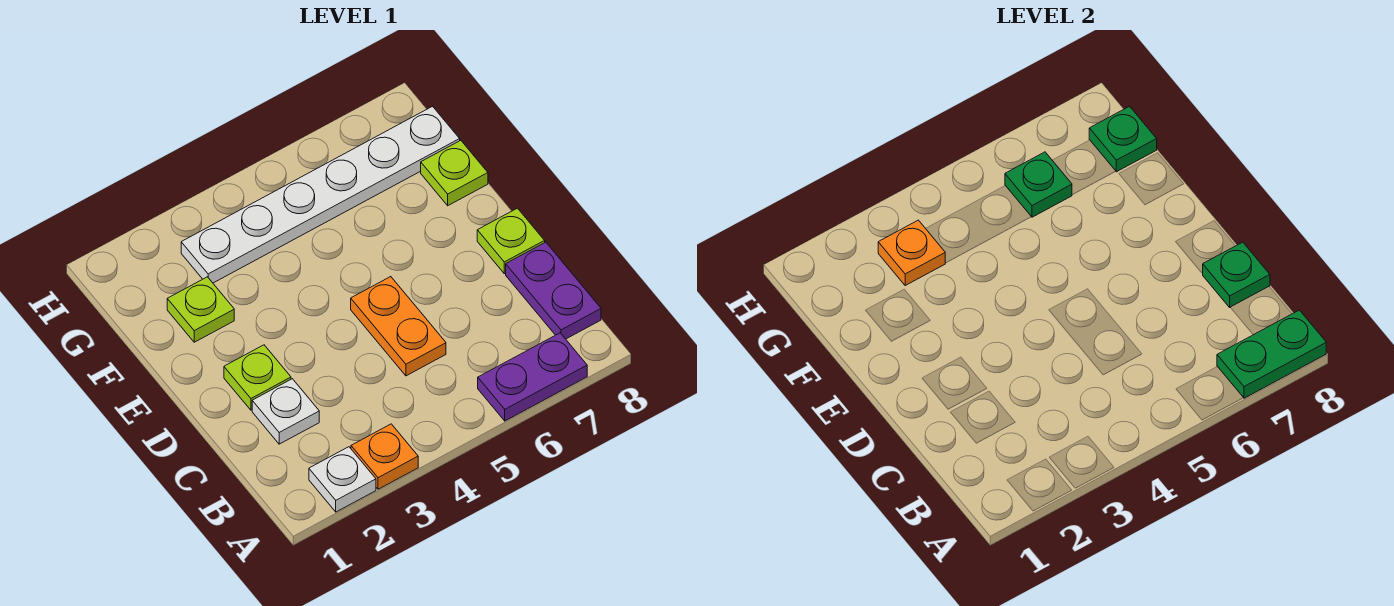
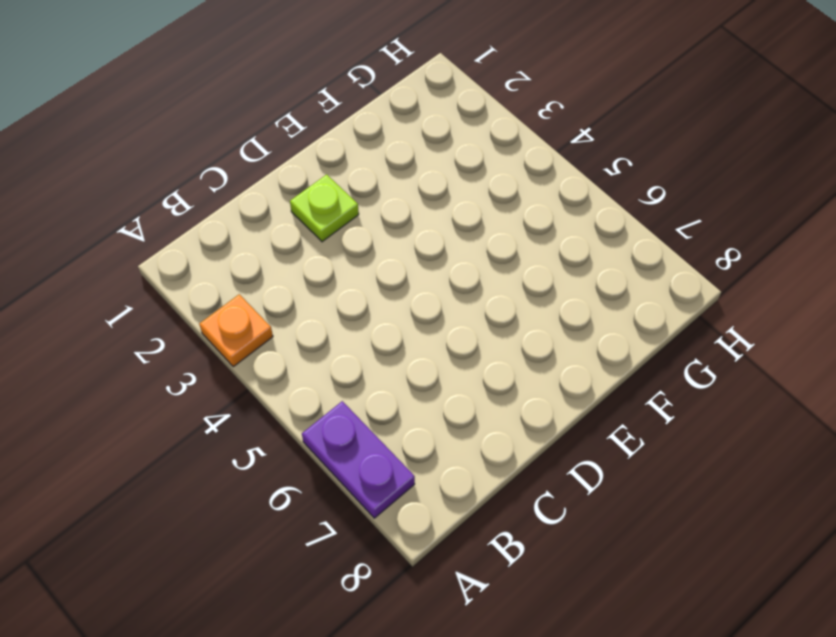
none -> white plate A2 level 1
none -> purple plate B8:C8 level 1
none -> white plate C2 level 1

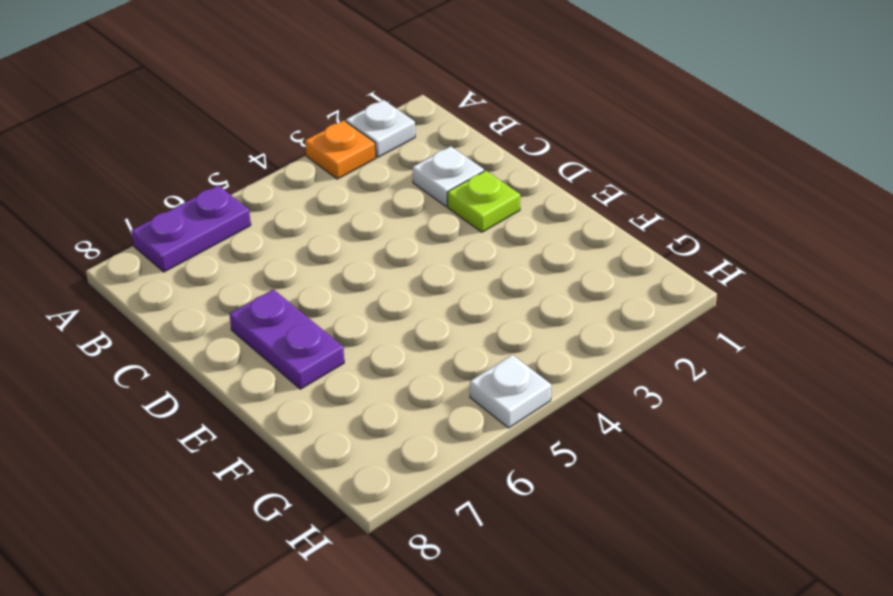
purple plate D7:E7 level 1 -> purple plate B8:C8 level 1
white plate H5 level 1 -> none
none -> orange plate C5:D5 level 1
none -> lime plate D8 level 1
none -> lime plate F2 level 1

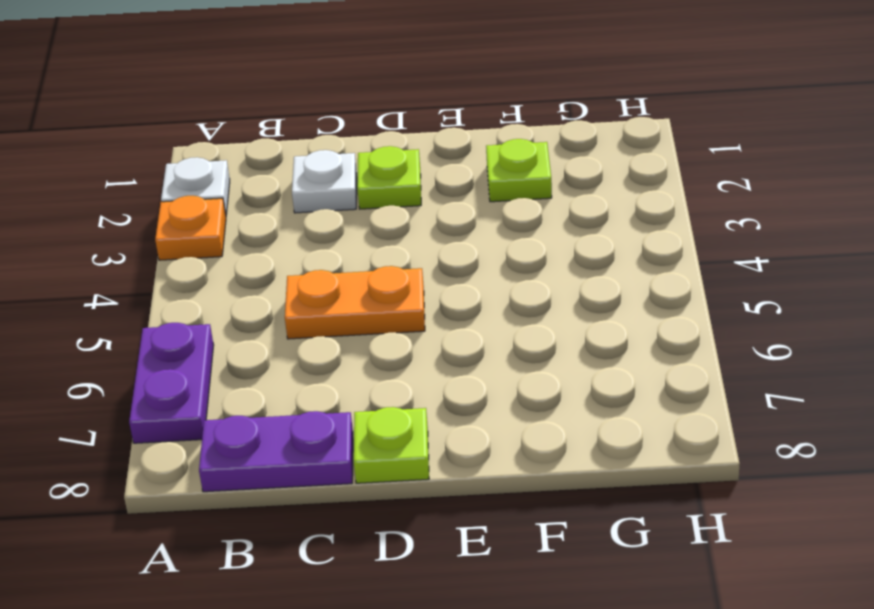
none -> lime plate F8 level 1
none -> white plate G3:G8 level 1
none -> green plate A7:A8 level 2

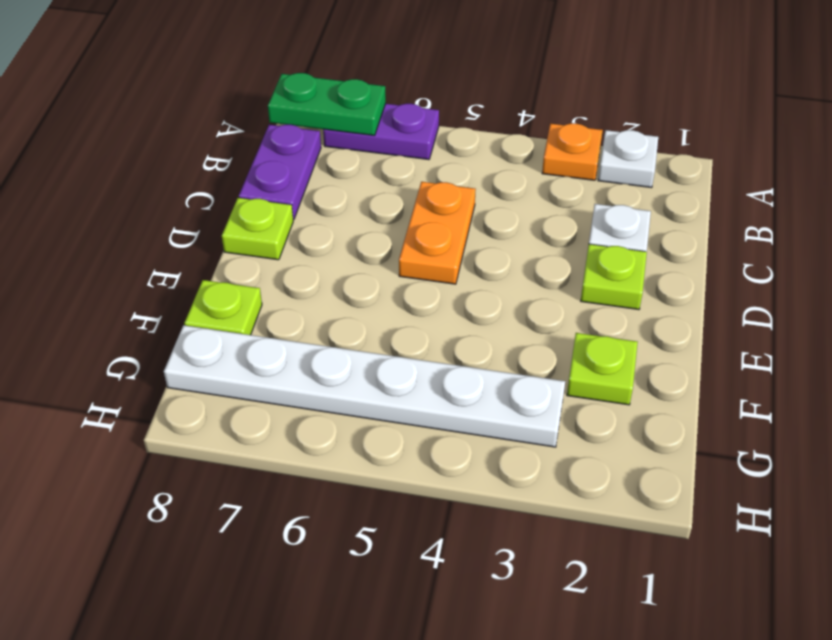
none -> green plate C8 level 2
none -> orange plate G3 level 2
none -> green plate G6 level 2

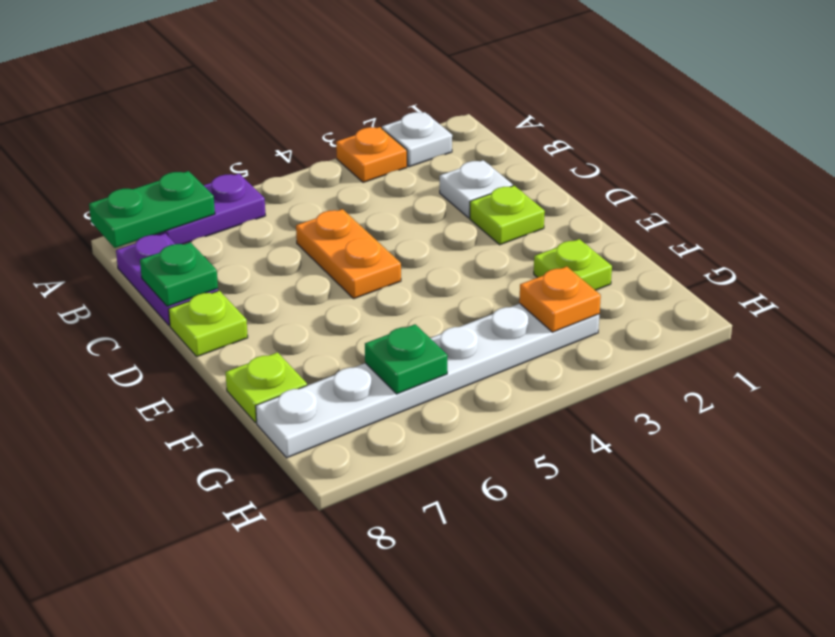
none -> green plate G8 level 2

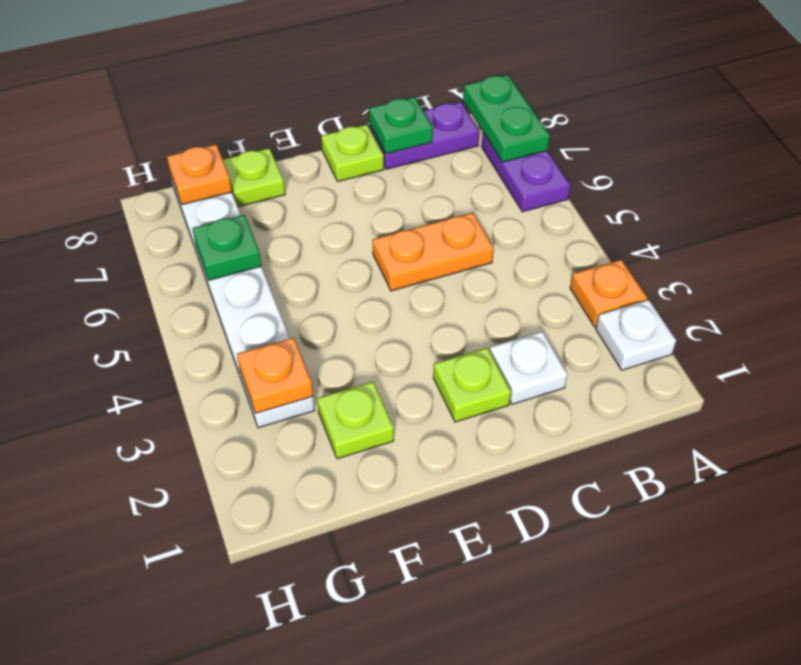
orange plate G8 level 2 -> green plate G8 level 2

